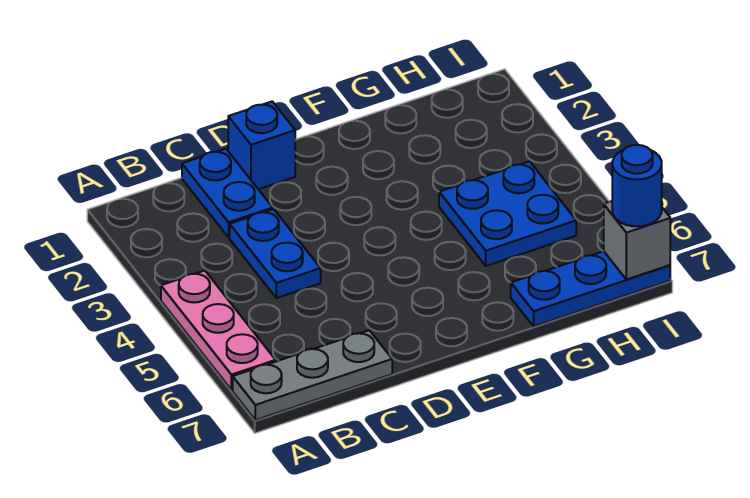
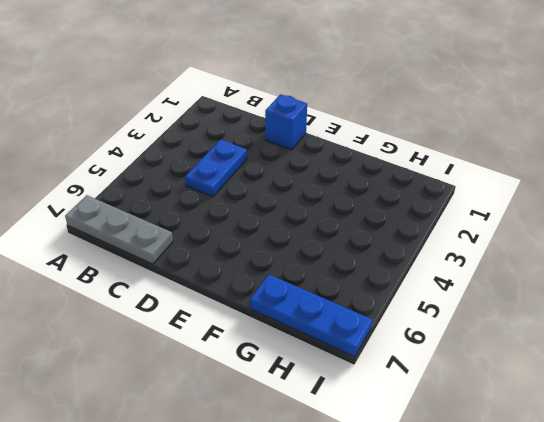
none -> pink plate A4:A6 level 1
none -> blue plate C1:C2 level 1

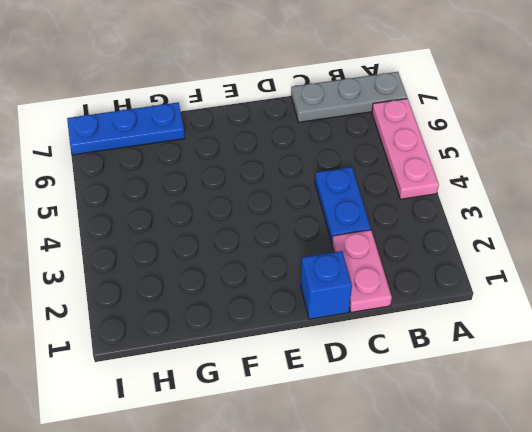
pink plate C1:C2 level 1 -> blue plate C1:C2 level 1
none -> blue plate G4:H5 level 1
none -> grey brick I7 level 2

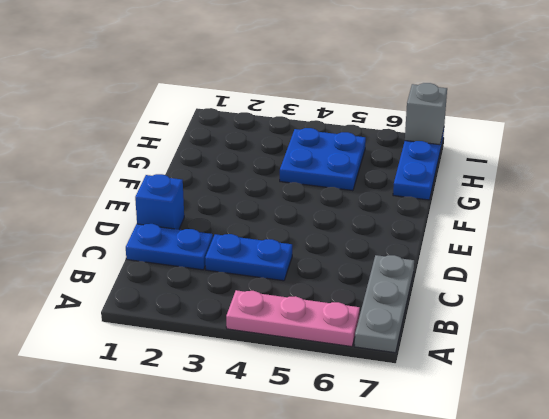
none -> blue round brick I7 level 3

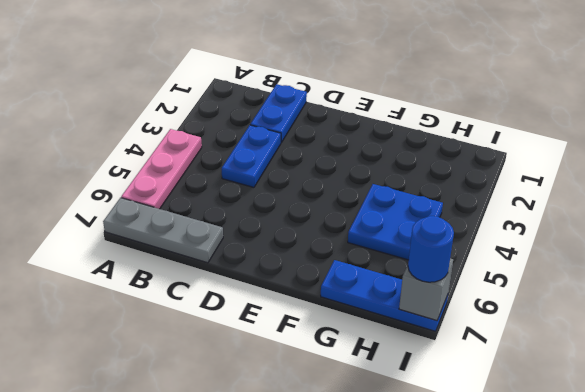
none -> blue brick D1 level 1

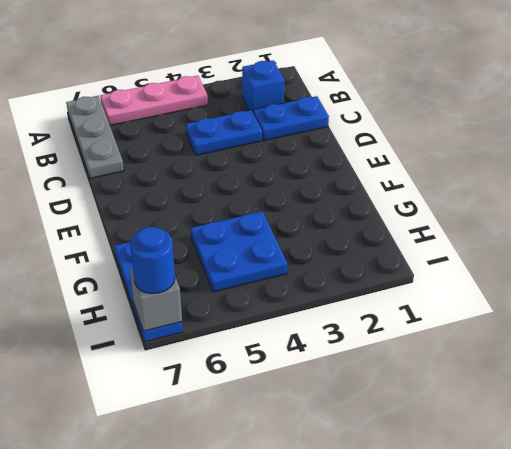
blue brick B2 level 1 -> blue brick D1 level 1

